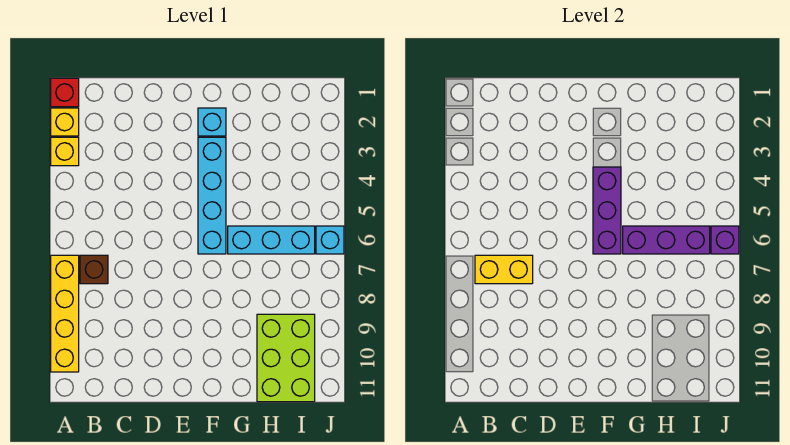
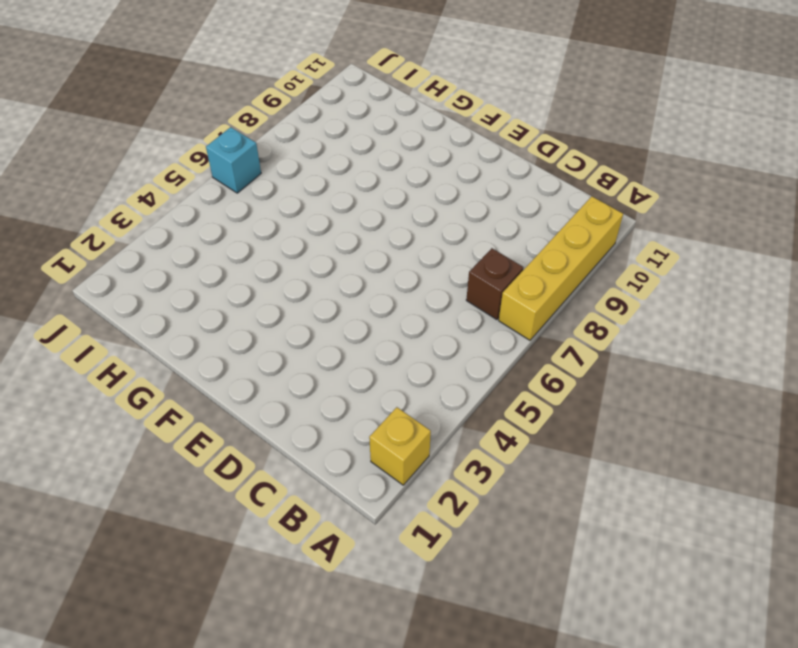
none -> red brick A1 level 1
none -> yellow brick A3 level 1
none -> cyan brick F2 level 1

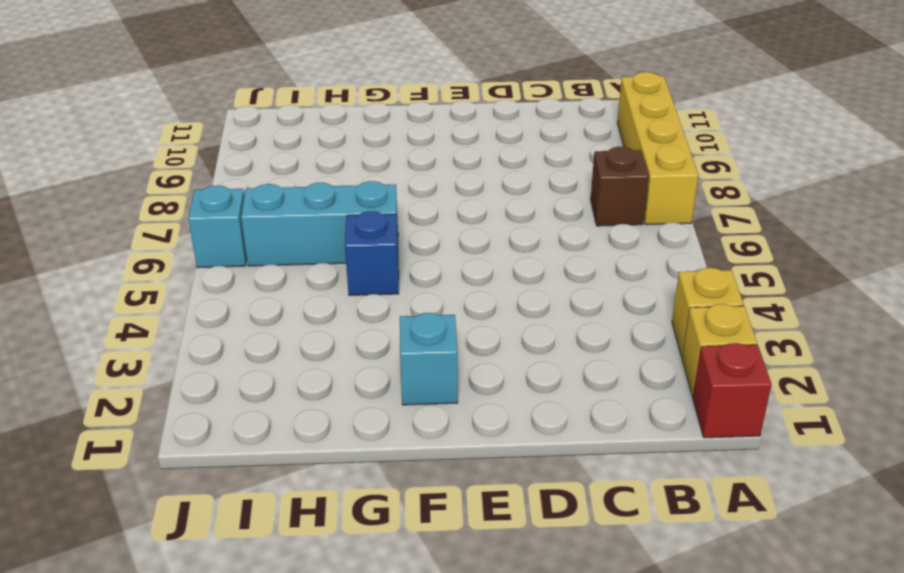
blue brick G5 level 1 -> none
none -> cyan brick F3:F6 level 1
none -> lime brick H9:I11 level 1
none -> yellow brick B7:C7 level 2

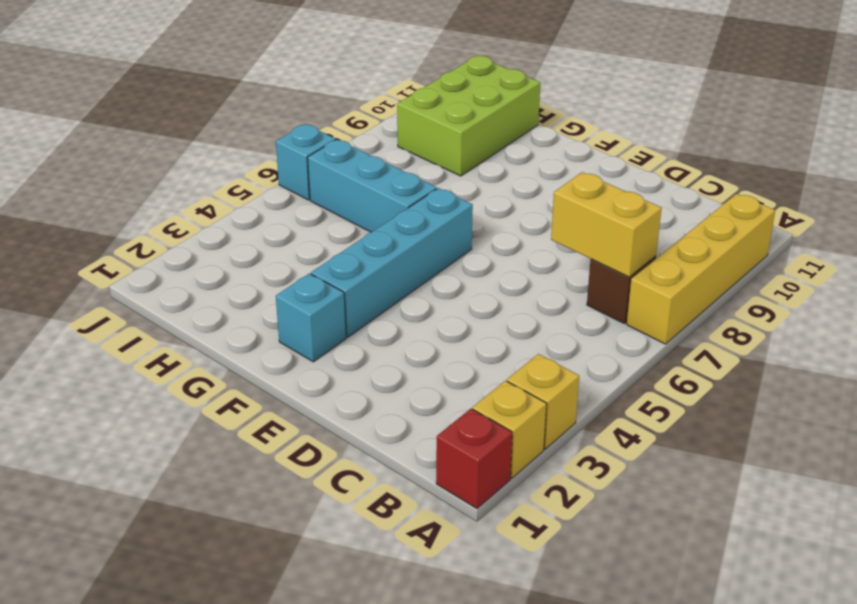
none -> purple brick F4:F6 level 2
none -> purple brick G6:I6 level 2
none -> purple brick J6 level 2

